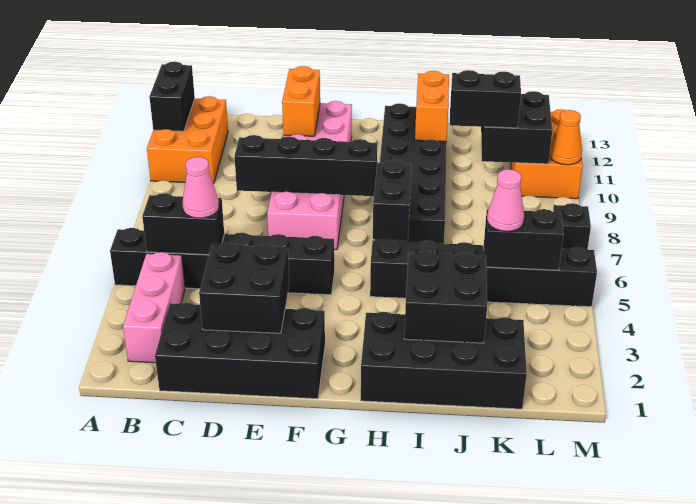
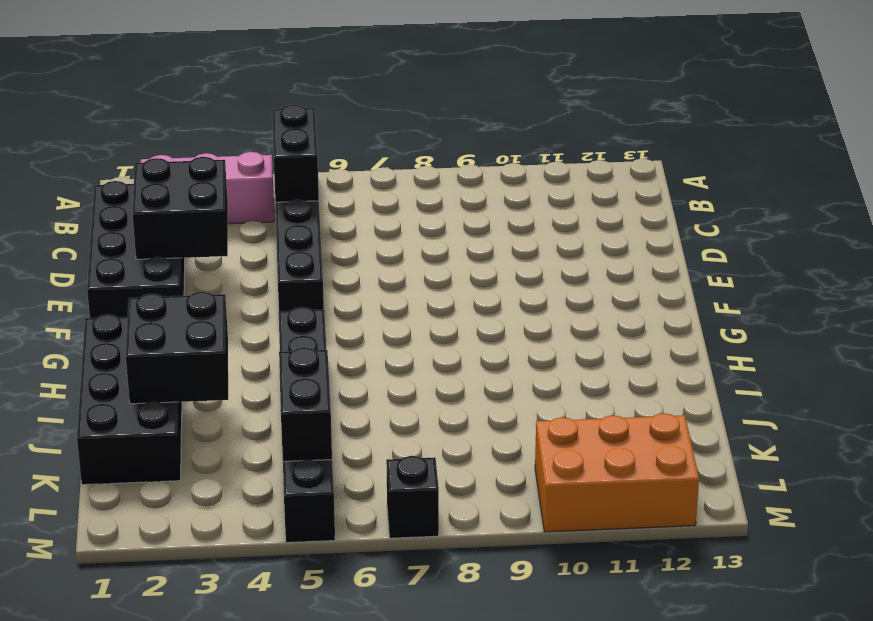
none -> orange brick A10:B12 level 1
none -> pink brick E7:F12 level 1
none -> black brick H7:I12 level 1

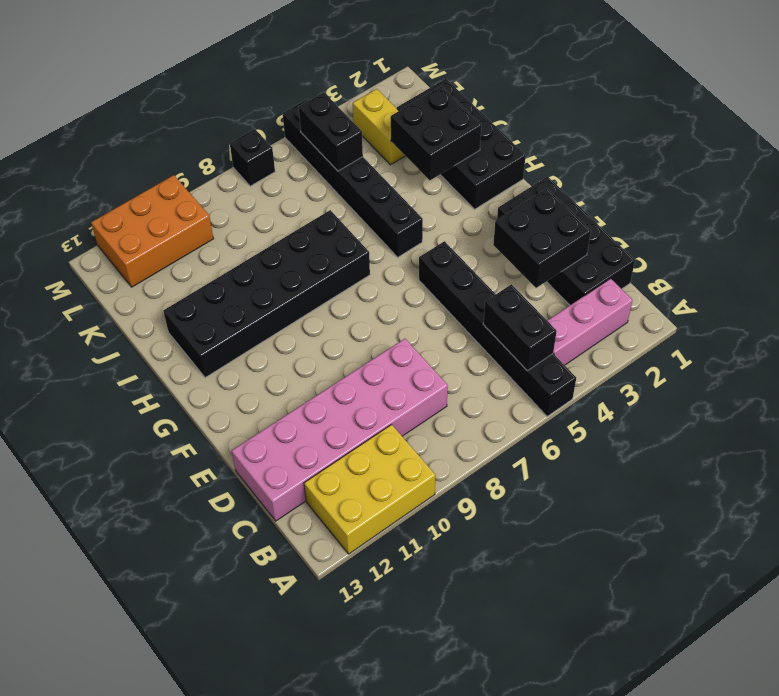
yellow brick A10:B12 level 1 -> orange brick A10:B12 level 1
pink brick C8:D13 level 1 -> pink brick E7:F12 level 1
yellow brick K3:L3 level 1 -> none
none -> black brick A11:A12 level 2
none -> black brick D8:G8 level 2
none -> orange brick E11:E12 level 2

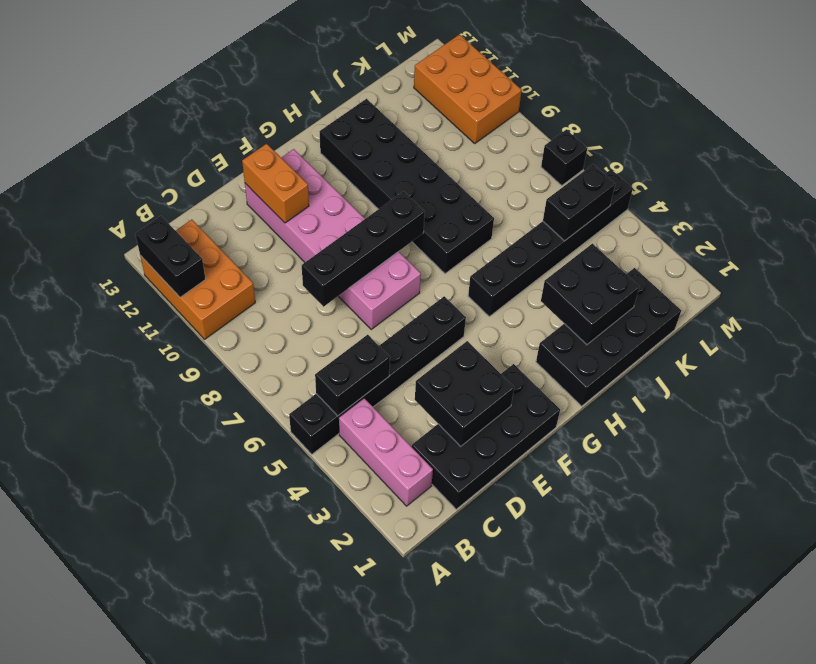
none -> black brick H6:H7 level 2
none -> orange brick I11:I12 level 2
none -> black brick K10:L11 level 2

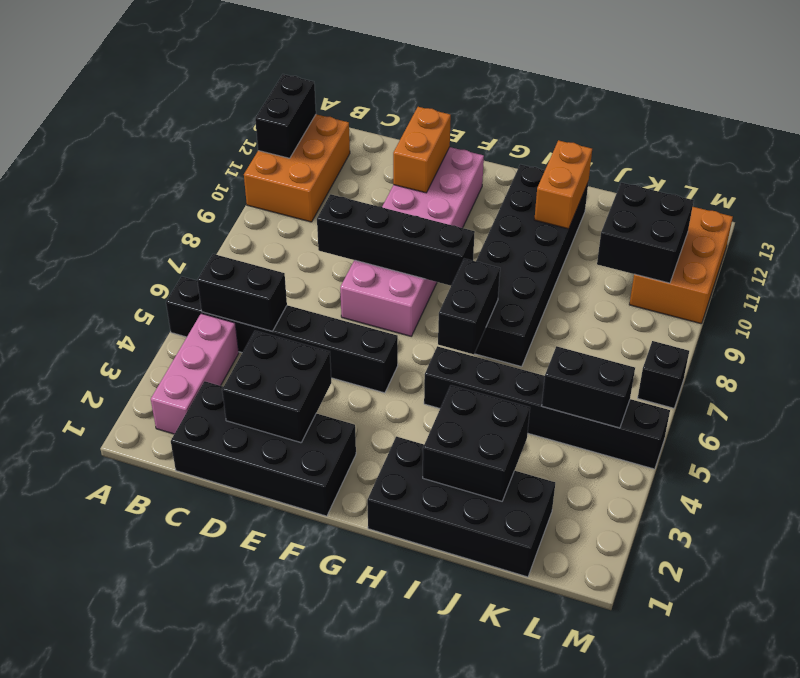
none -> orange cone M10 level 2
none -> pink cone C5 level 3
none -> black brick J10:K10 level 3

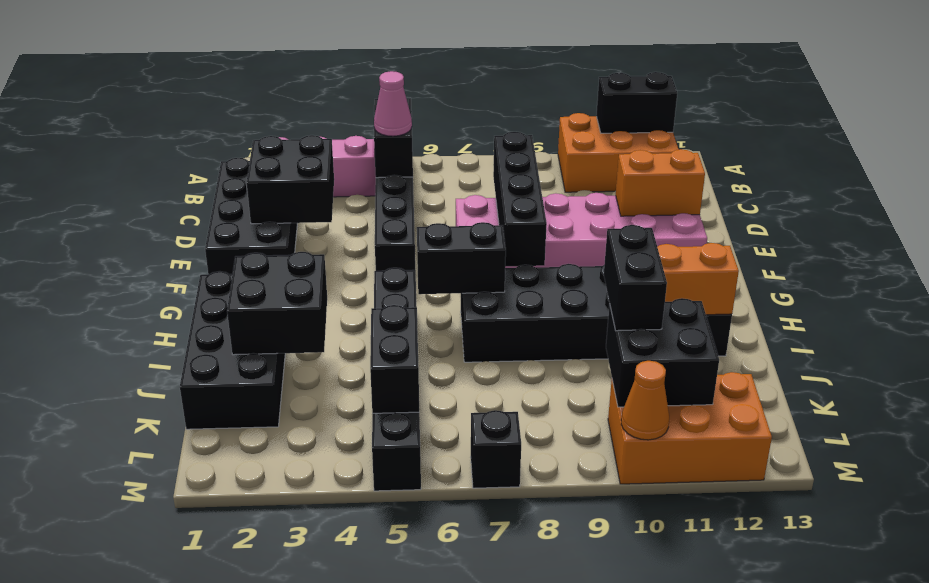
none -> pink cone K5 level 3

